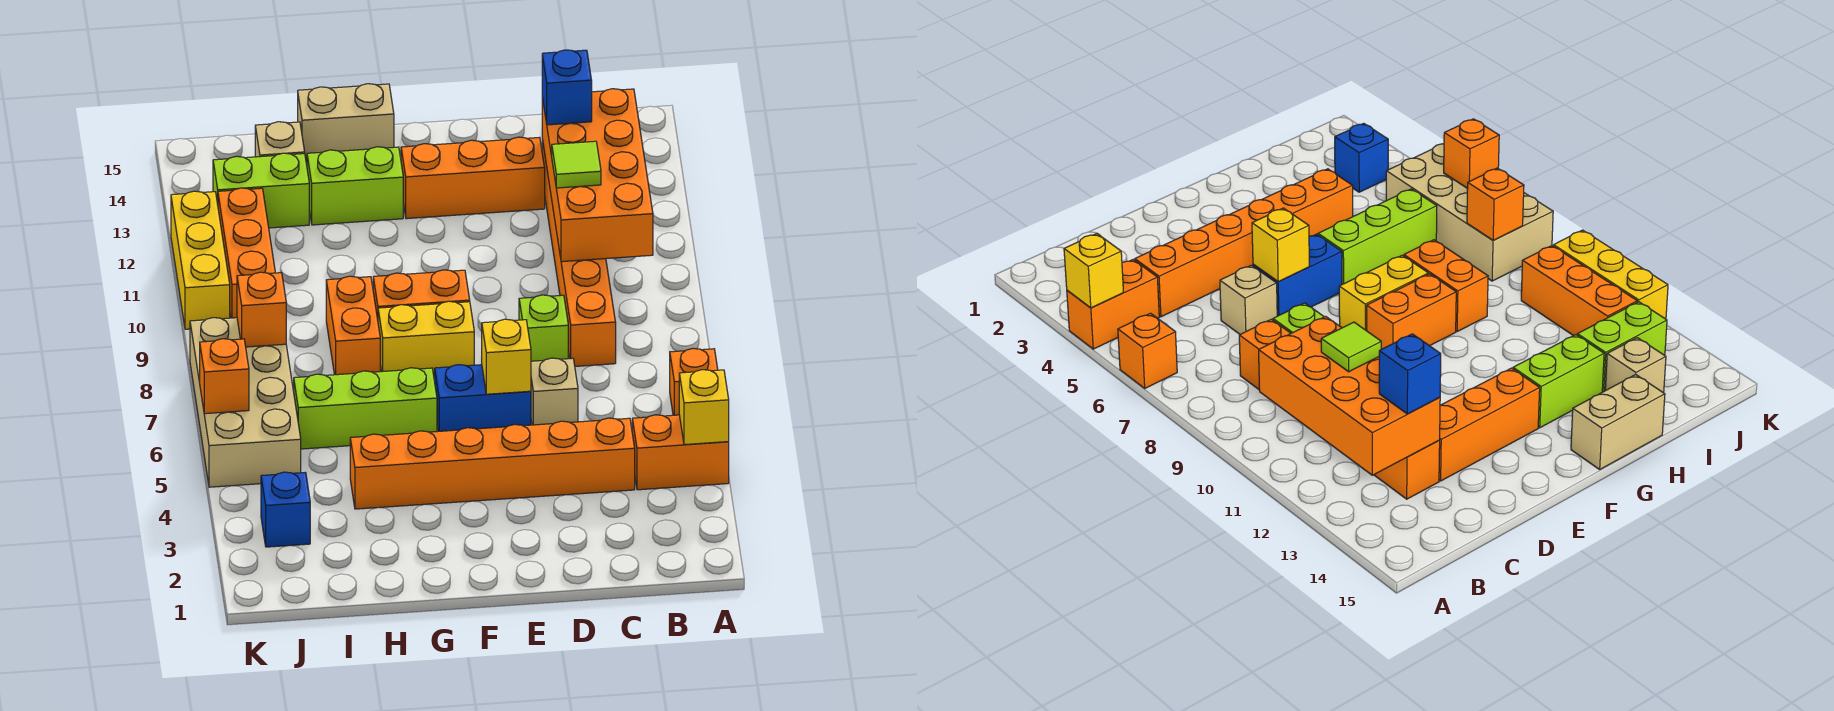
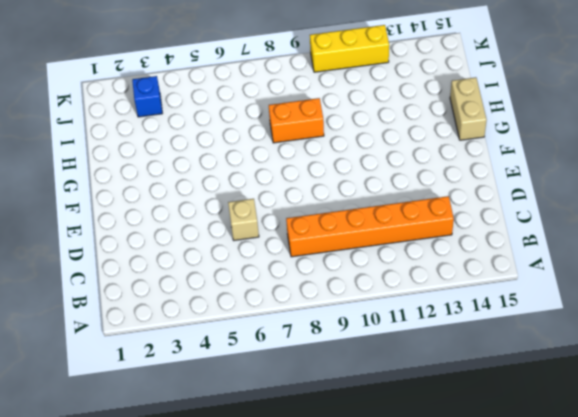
none -> orange brick A4:B4 level 1
none -> orange brick A6 level 1
none -> orange brick C4:H4 level 1

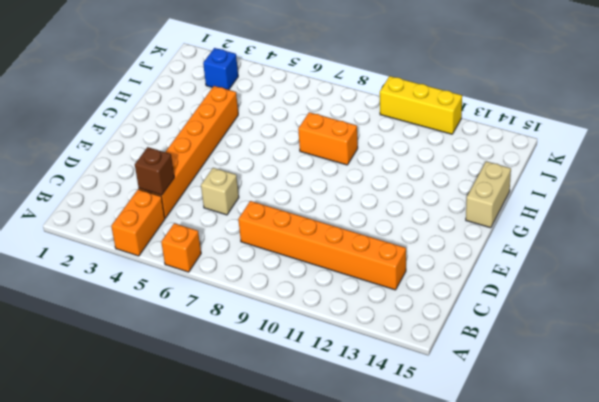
brown brick C4 level 2 -> none
none -> lime brick D8 level 1
none -> orange brick D13:F13 level 1
none -> blue brick E6:F6 level 1

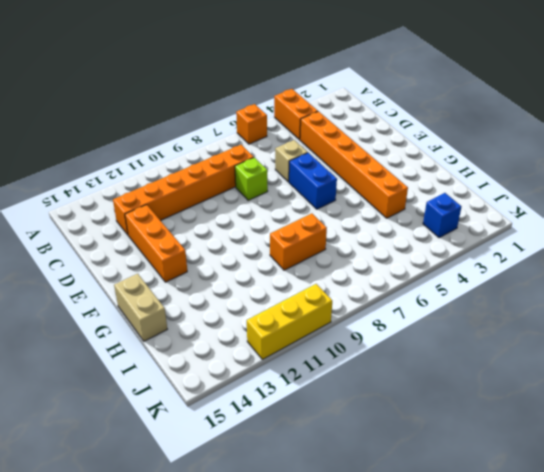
none -> yellow brick F8:G8 level 1
none -> orange brick F9:G9 level 1
none -> lime brick G6:I6 level 1

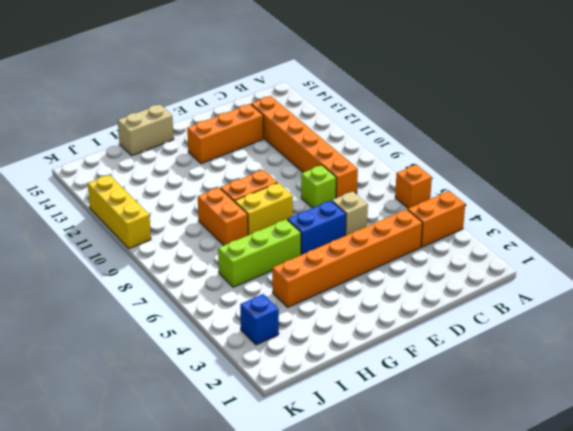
none -> lime brick G13:H13 level 1
none -> lime brick I13:J13 level 1
none -> tan brick I14 level 1

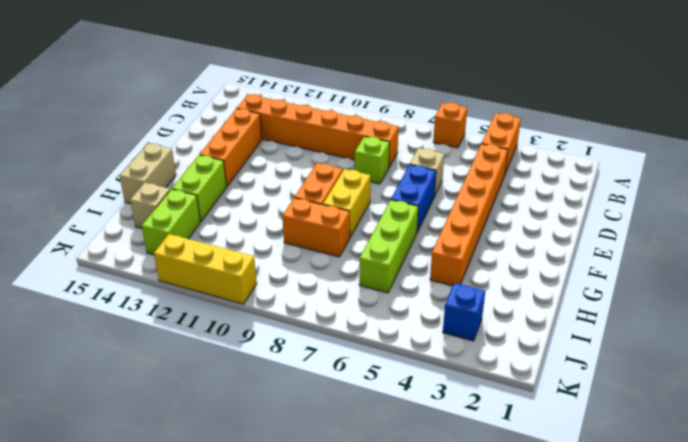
none -> tan brick J5:K8 level 1
none -> orange brick J10:J12 level 1
none -> yellow brick A4 level 2

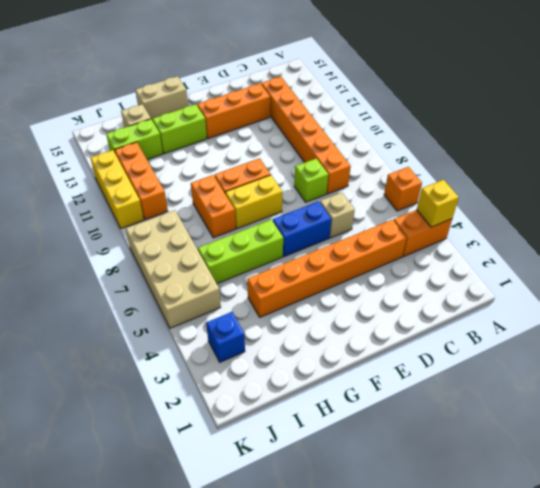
none -> orange brick B10:C13 level 2
none -> yellow brick E6 level 2
none -> orange brick J8 level 2

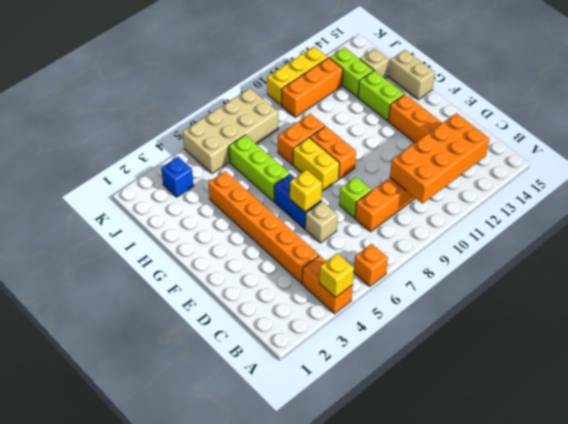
none -> orange brick J8 level 2
none -> orange brick K6 level 2
none -> lime tile C11 level 3

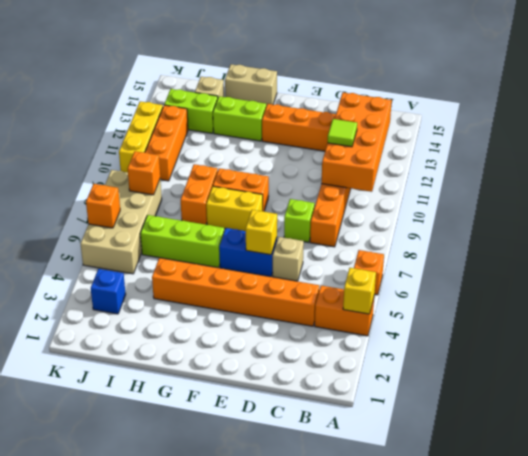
none -> blue brick C13 level 3

